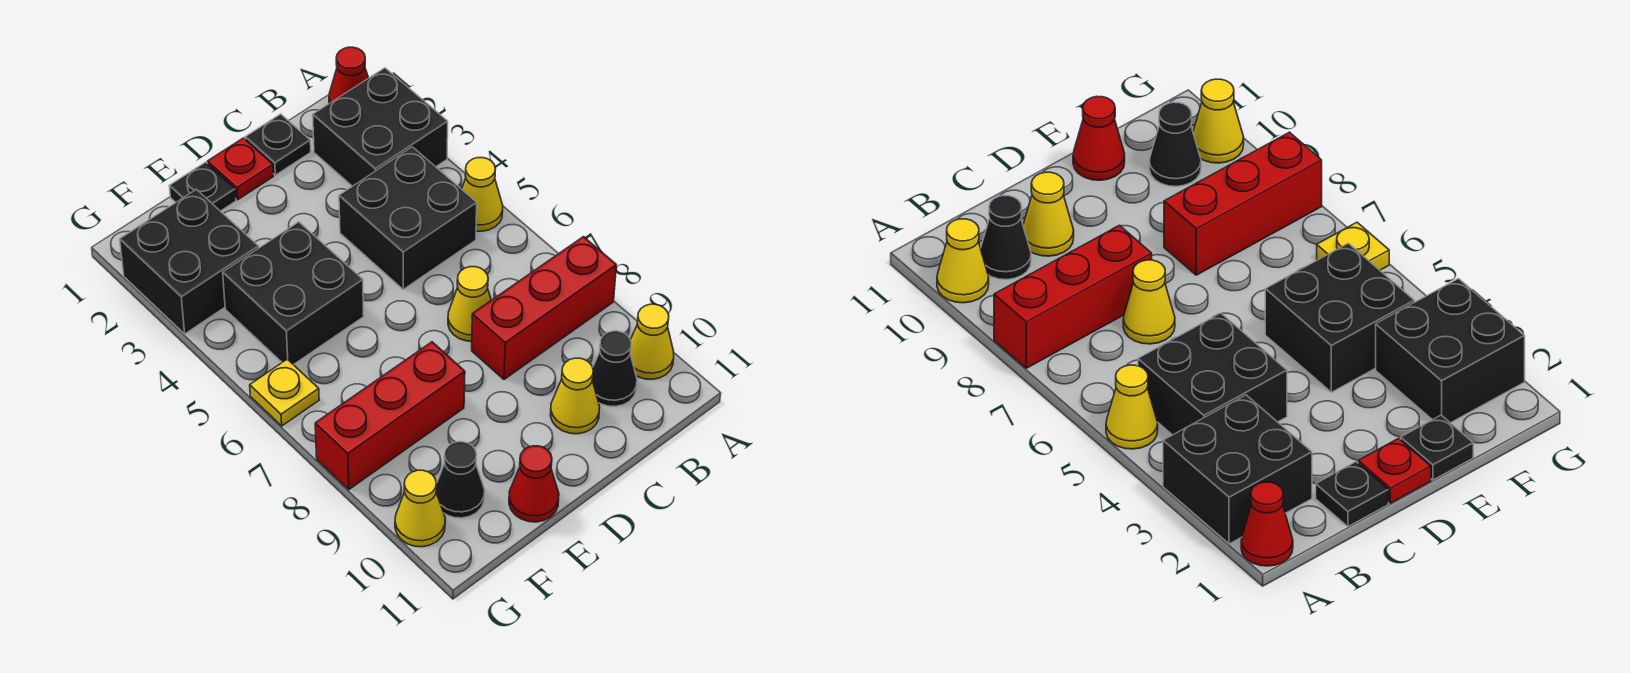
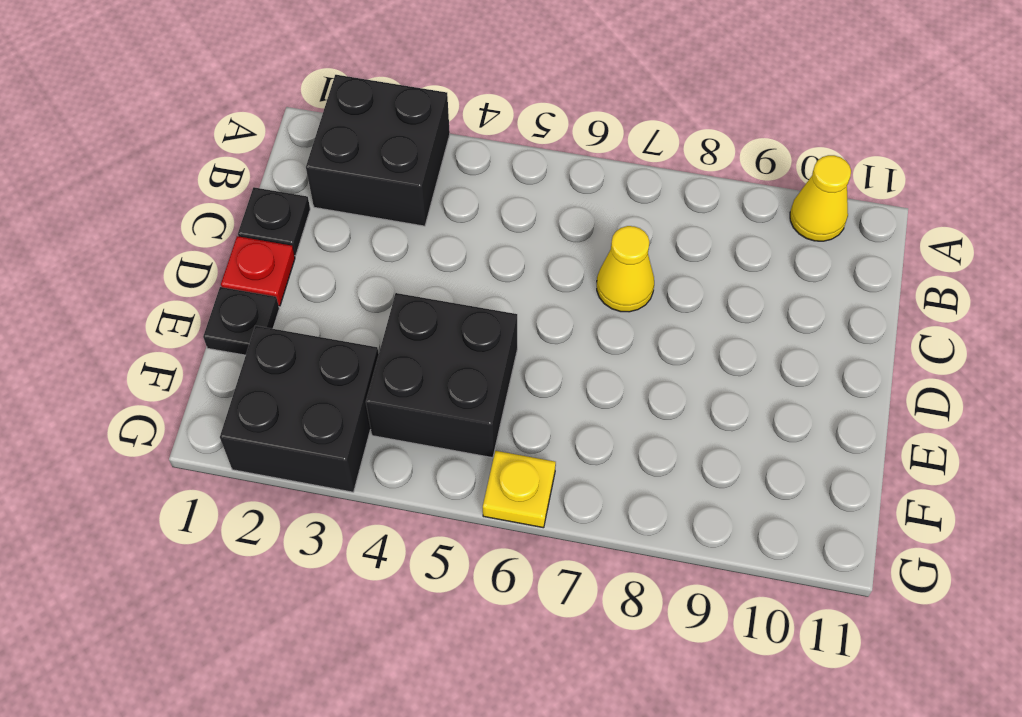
none -> red cone A1 level 1
none -> yellow cone A5 level 1
none -> red brick A8:C8 level 1

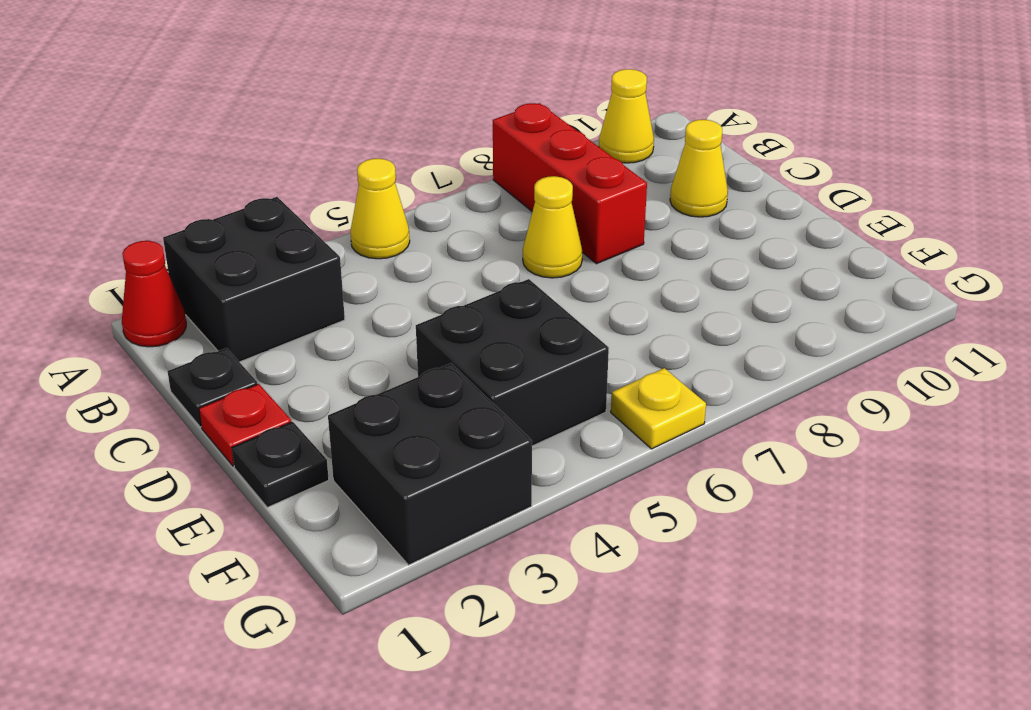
none -> black brick B4:C5 level 1
none -> black cone B10 level 1
none -> red brick E8:G8 level 1

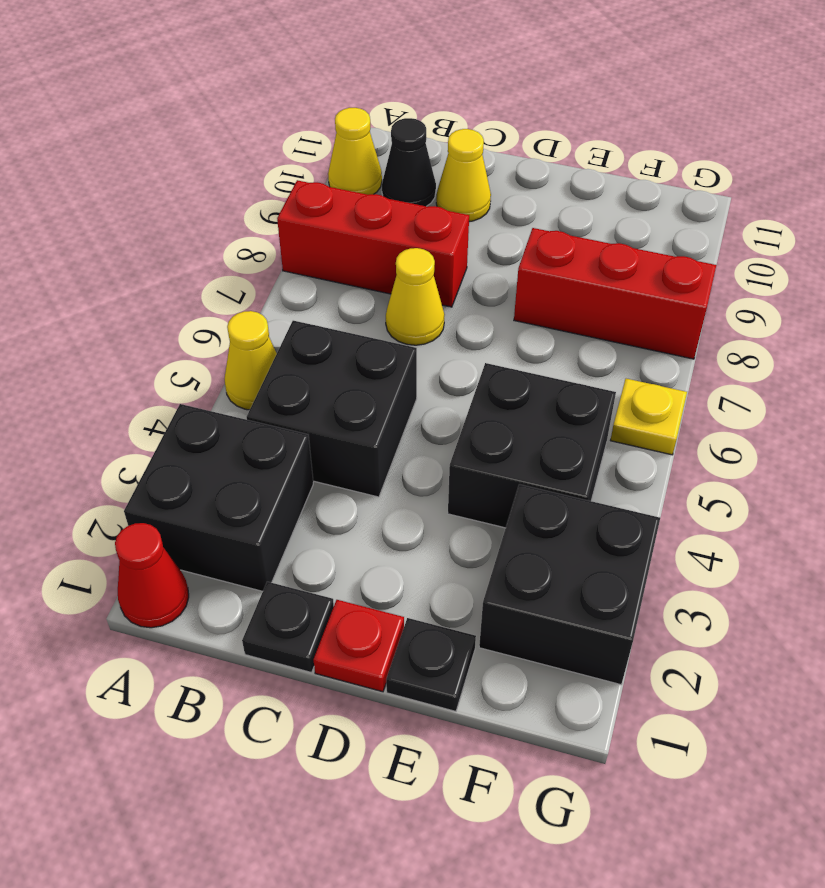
none -> red cone E11 level 1
none -> black cone F10 level 1
none -> yellow cone G10 level 1

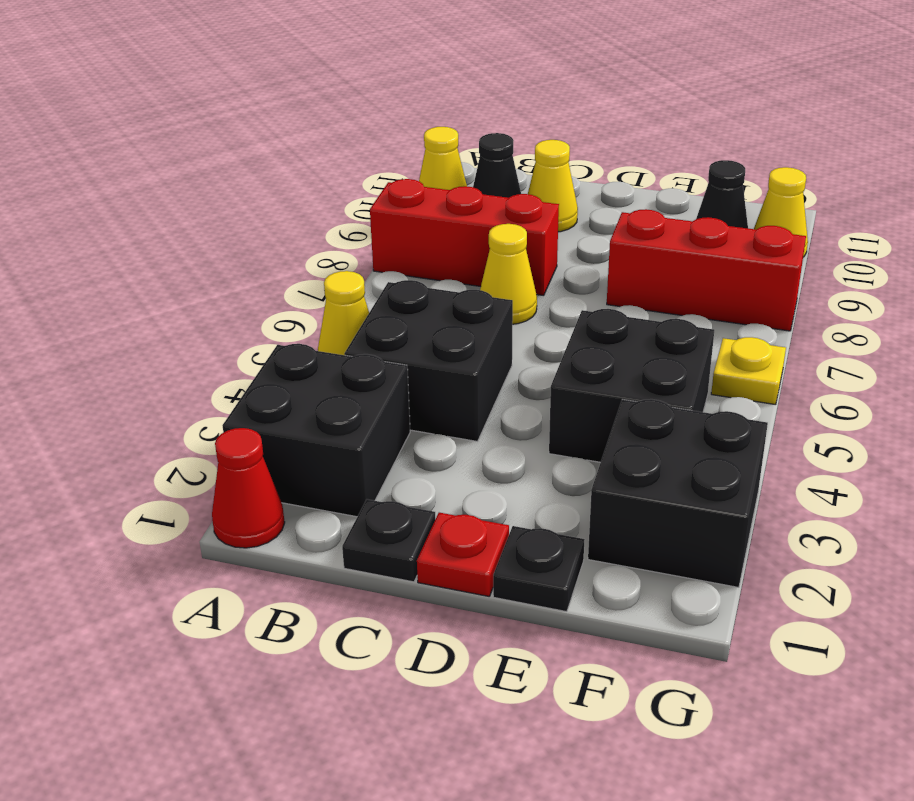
none -> red cone E11 level 1

